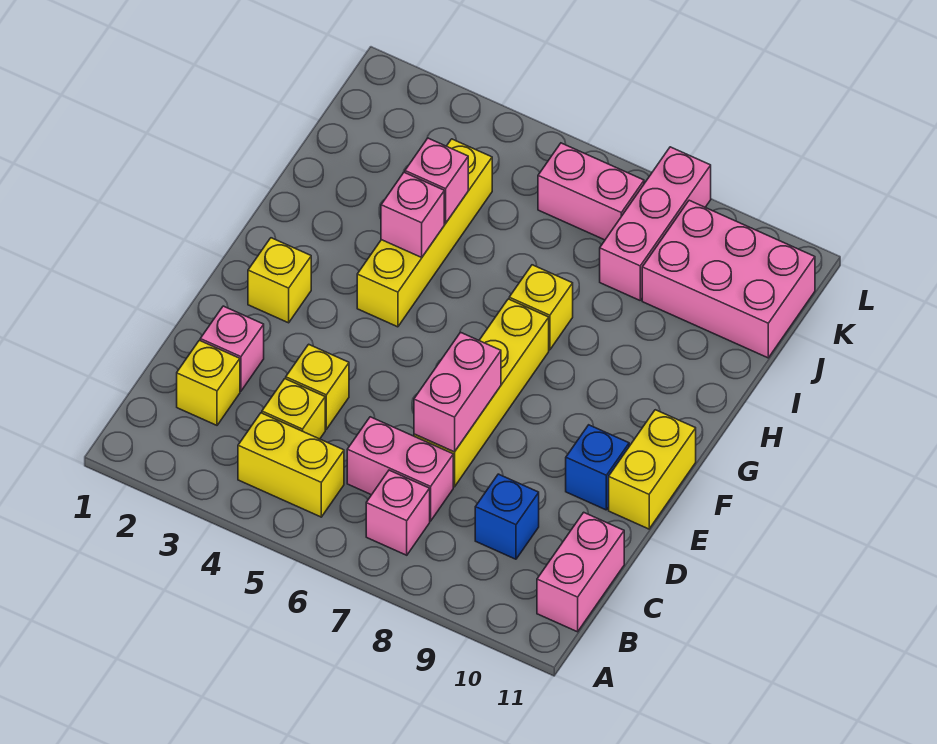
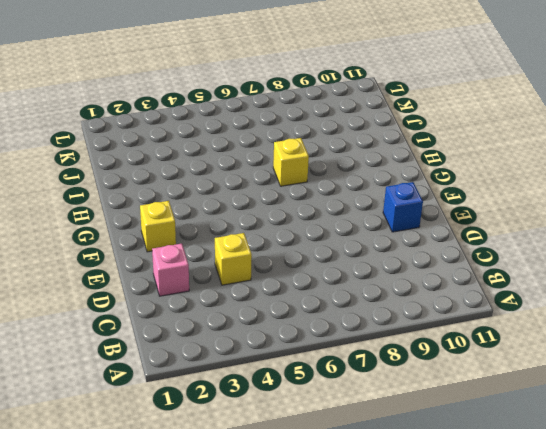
none -> yellow brick B4:B5 level 1
none -> pink brick B7 level 1
none -> pink brick B11:C11 level 1

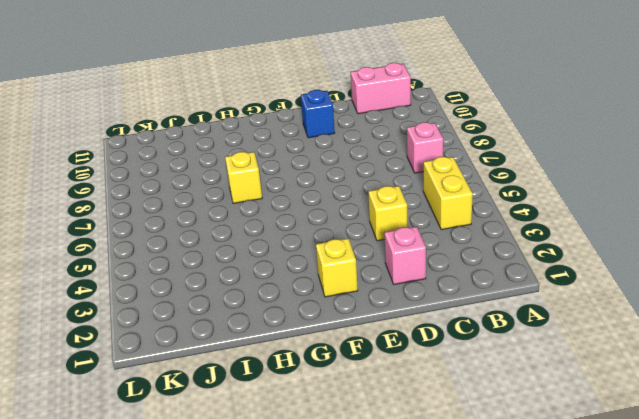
none -> yellow brick C2 level 1
none -> yellow brick C4 level 1
none -> pink brick C6:C7 level 1

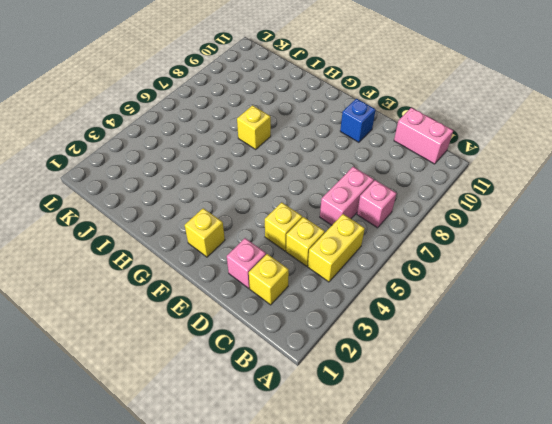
none -> blue brick C9 level 1
none -> yellow brick D7:G7 level 1
none -> yellow brick E11:F11 level 1

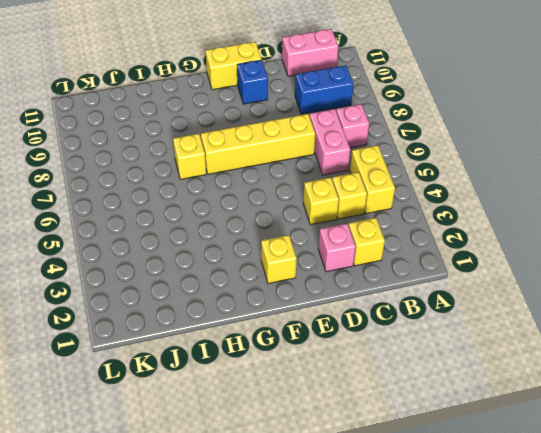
blue brick B9:C9 level 1 -> blue brick C9 level 1
none -> yellow brick G4:J4 level 1
none -> pink brick J8:L8 level 1
none -> pink brick J9:K11 level 1

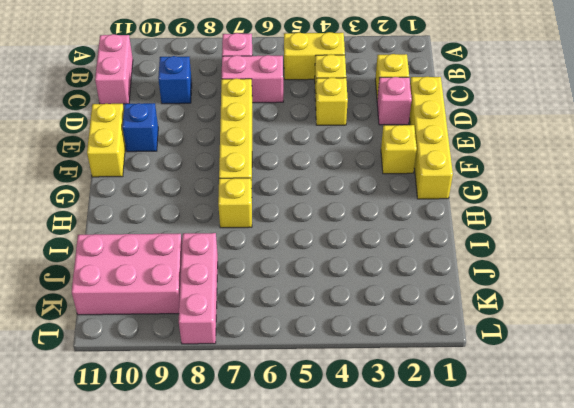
yellow brick D1:G1 level 1 -> yellow brick G4:J4 level 1
none -> pink brick K6:K7 level 1
none -> pink brick D7:E7 level 2
none -> pink brick H4 level 2

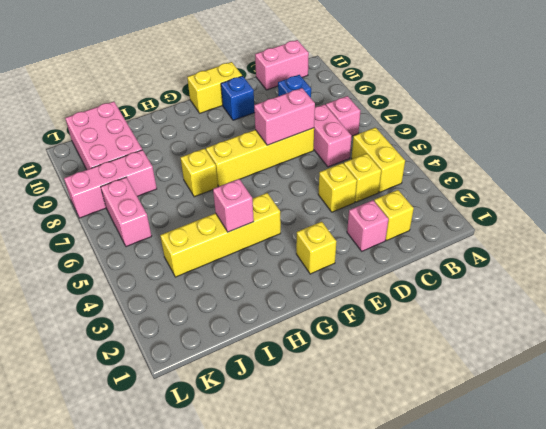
none -> pink brick I4 level 2

